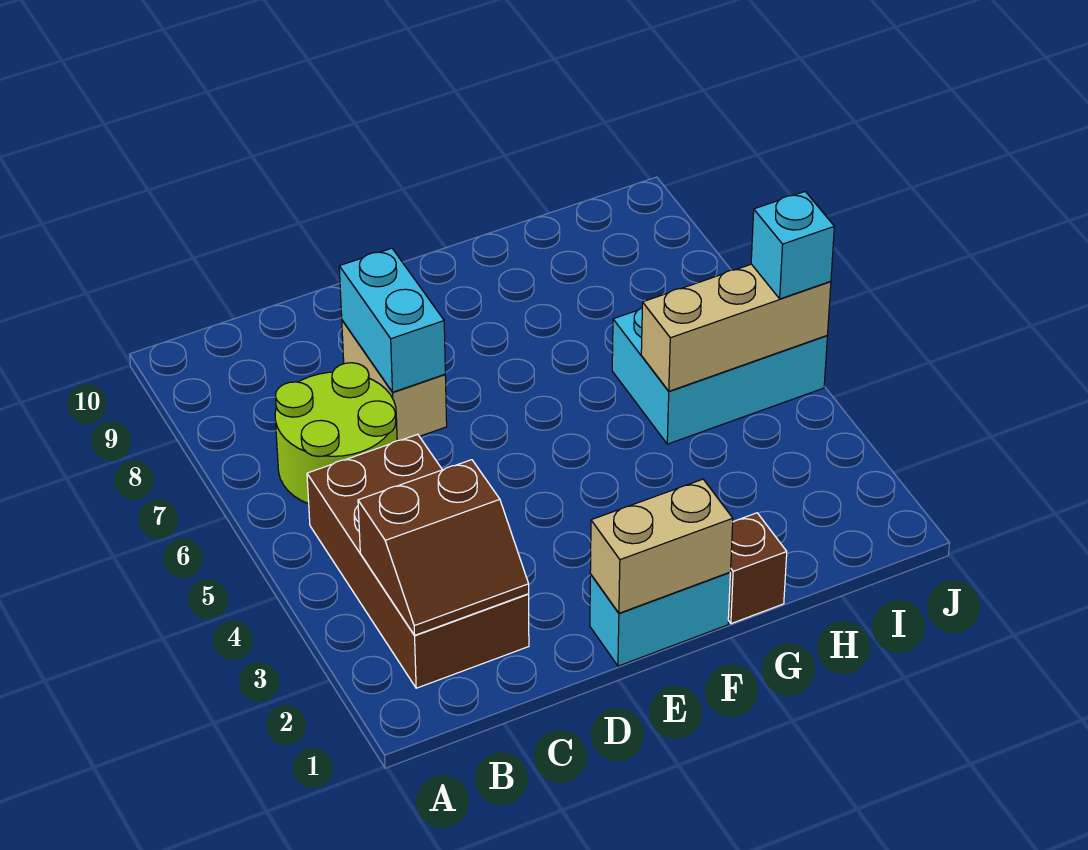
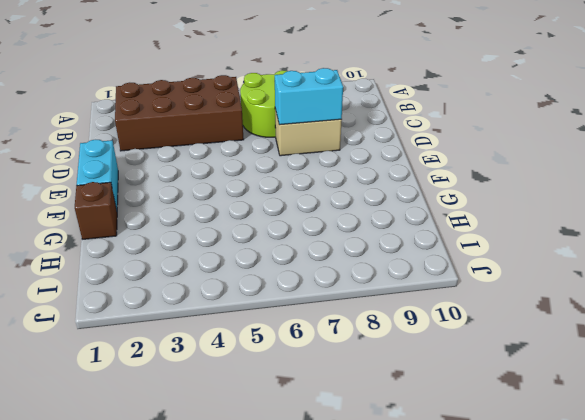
none -> cyan brick H5:J6 level 1
none -> brown slope B2:C3 level 2 top 3

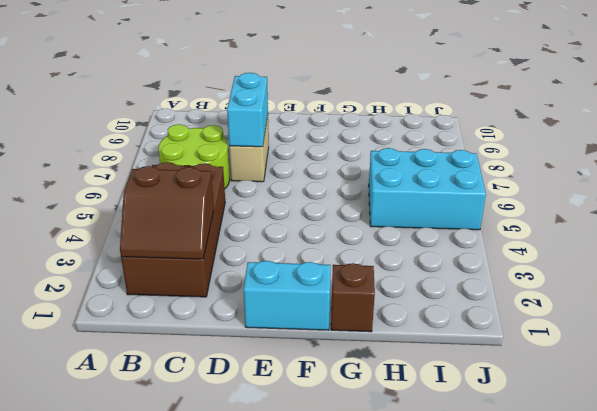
none -> tan brick E1:F1 level 2
none -> tan brick H5:J5 level 2

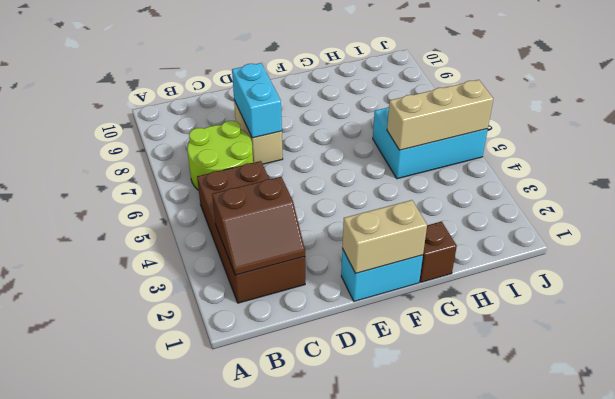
none -> cyan brick J5 level 3

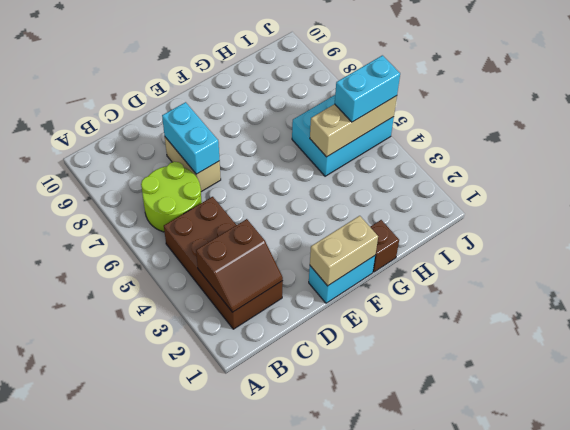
cyan brick I5:J5 level 3 -> cyan brick J5 level 3

